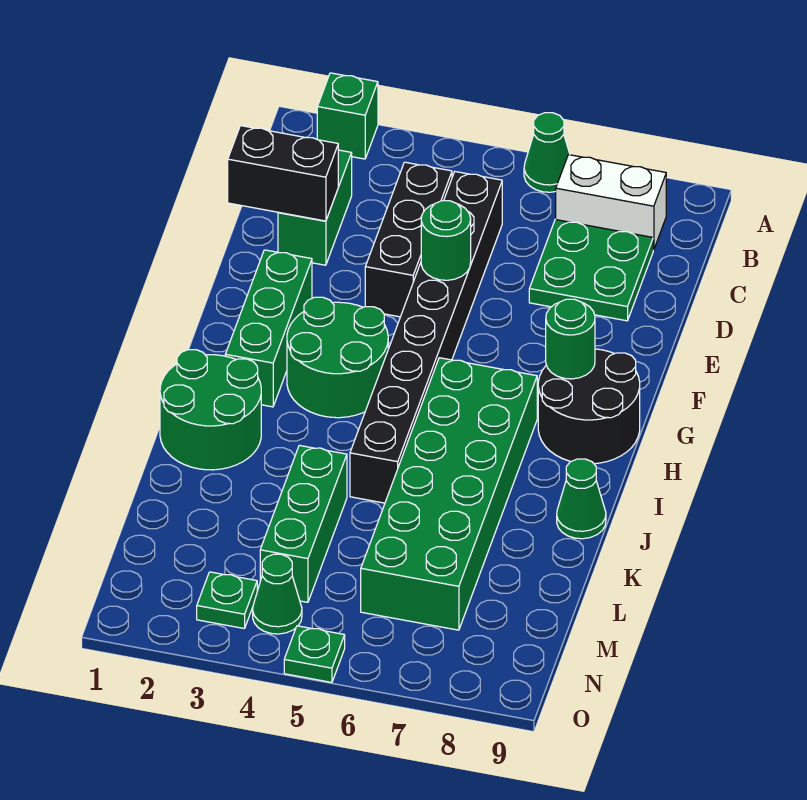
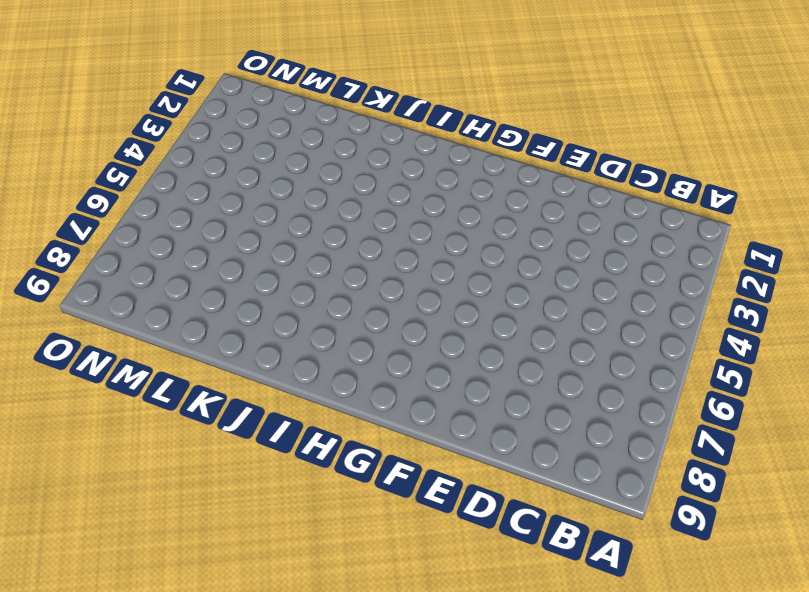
none -> green brick A2 level 1
none -> green cone A6 level 1
none -> white brick B7:B8 level 1

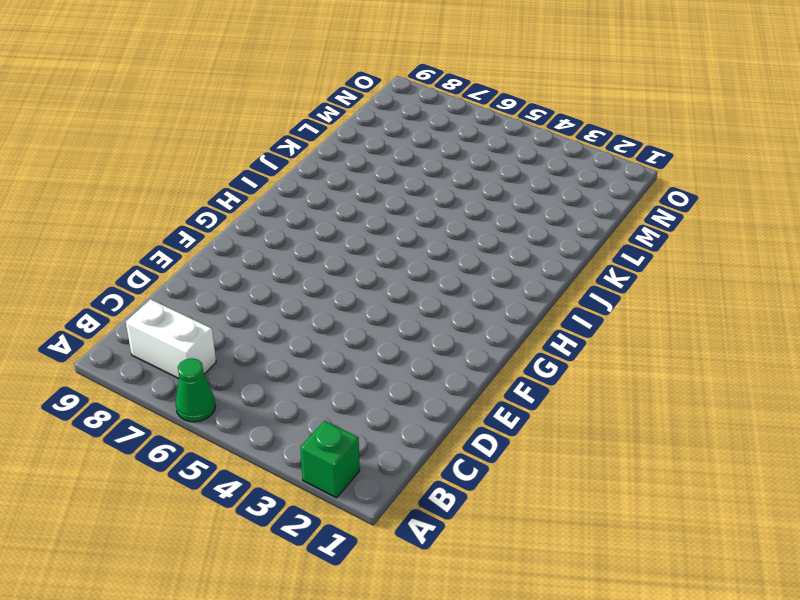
none -> green brick C2:D2 level 1
none -> black brick C4:E4 level 1
none -> black brick C5:J5 level 1

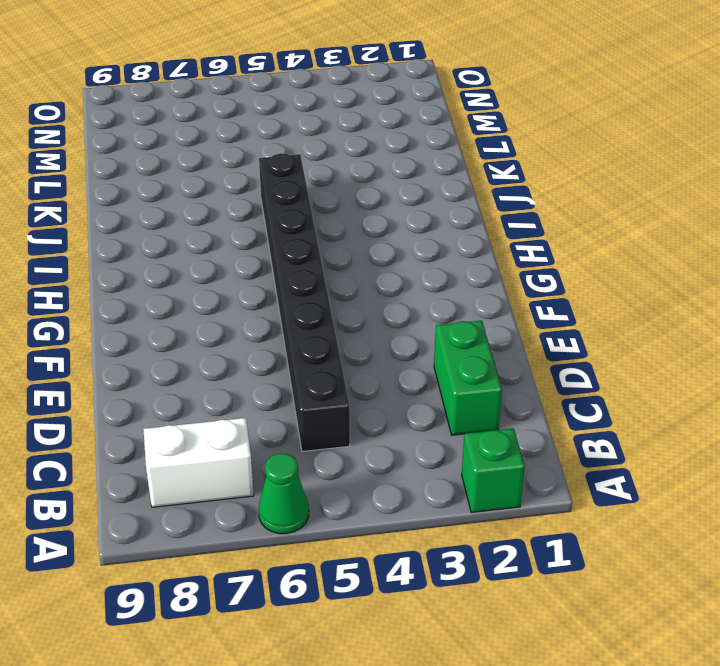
none -> black brick C4:E4 level 1
none -> green plate C7:D8 level 1
none -> green brick F2:H2 level 1

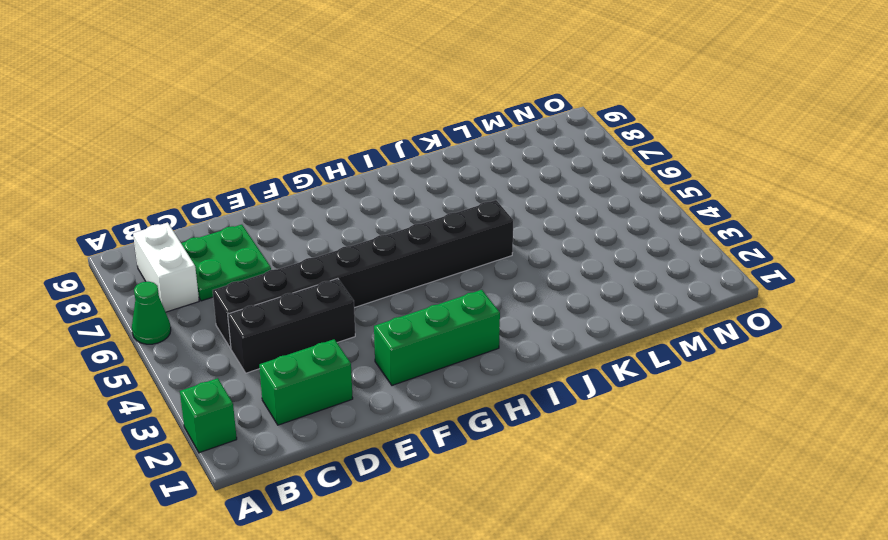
none -> green round brick G3:H4 level 1
none -> black round brick G8:H9 level 1
none -> green brick H6:M7 level 1

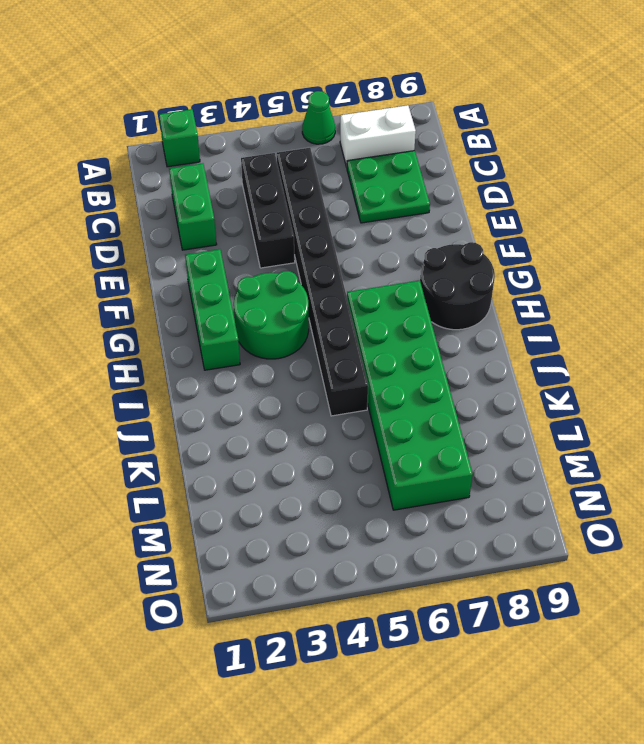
none -> green round brick I1:J2 level 1
none -> green cone J9 level 1
none -> green brick K4:M4 level 1

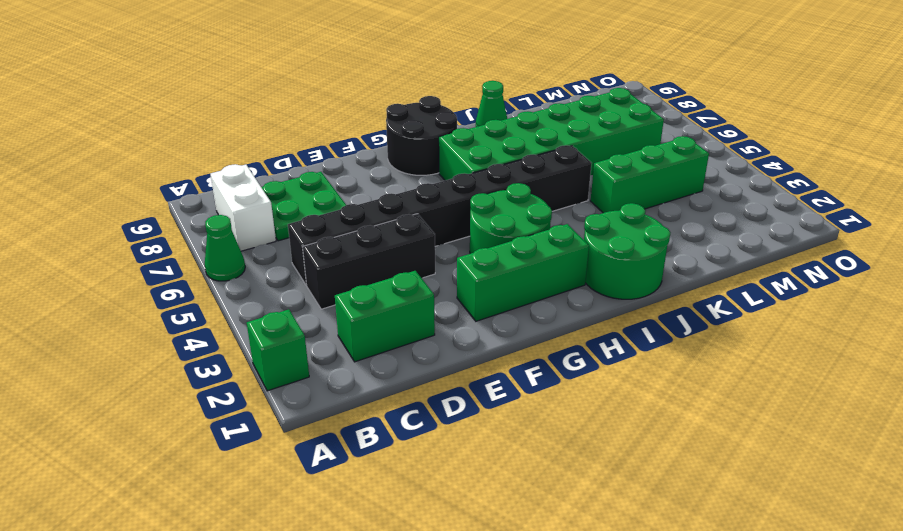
none -> green plate N3 level 1
none -> green cone N4 level 1
none -> green plate O5 level 1

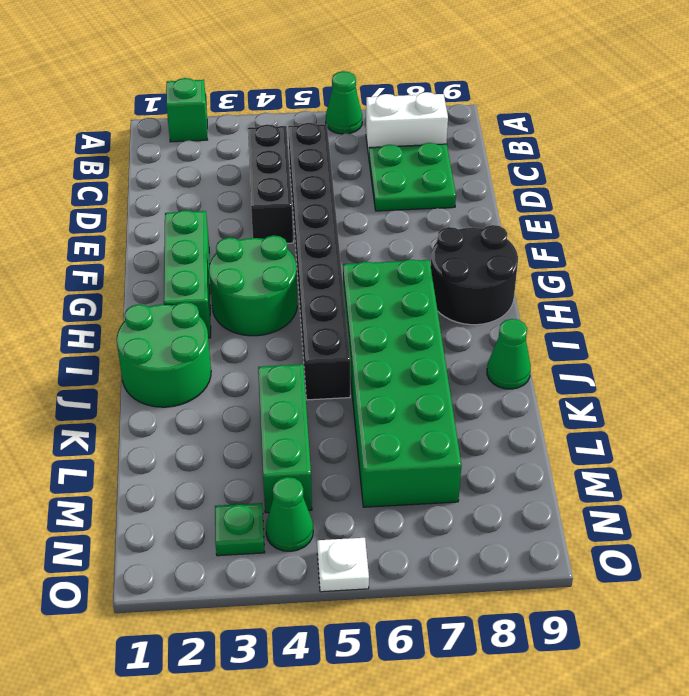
white plate O5 level 1 -> green plate O5 level 1
none -> green brick C2:D2 level 1
none -> black brick D1:D2 level 2
none -> green round brick E5 level 2

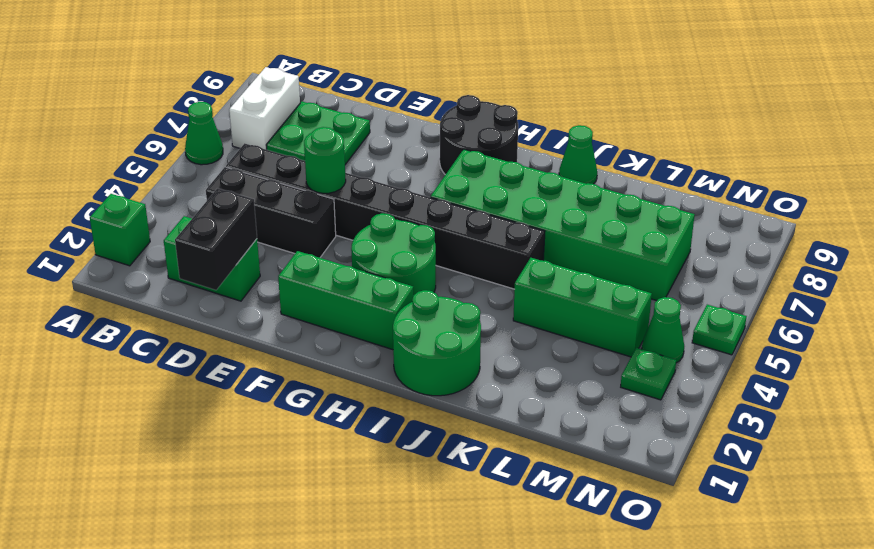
none -> green round brick G8 level 2

